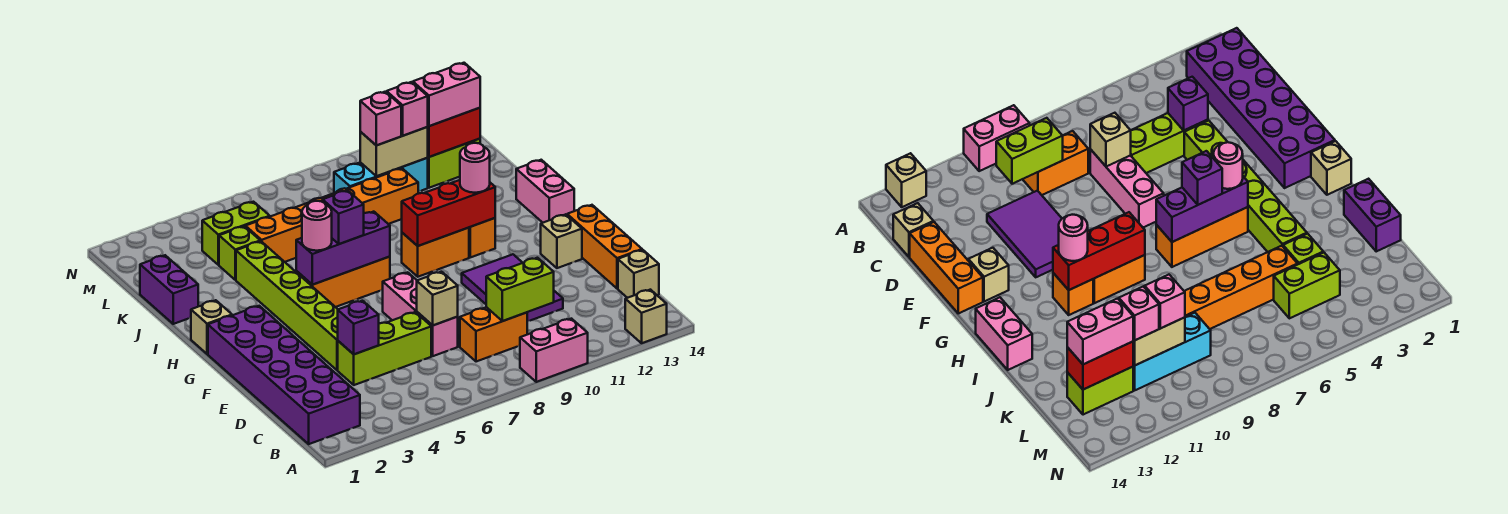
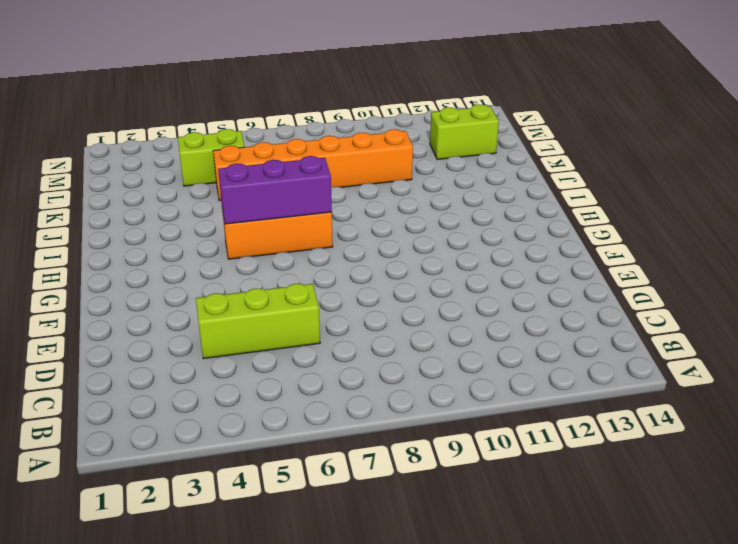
none -> pink brick A9:A10 level 1
none -> tan brick A13 level 1
none -> purple brick B1:G2 level 1
none -> orange brick C8:C9 level 1

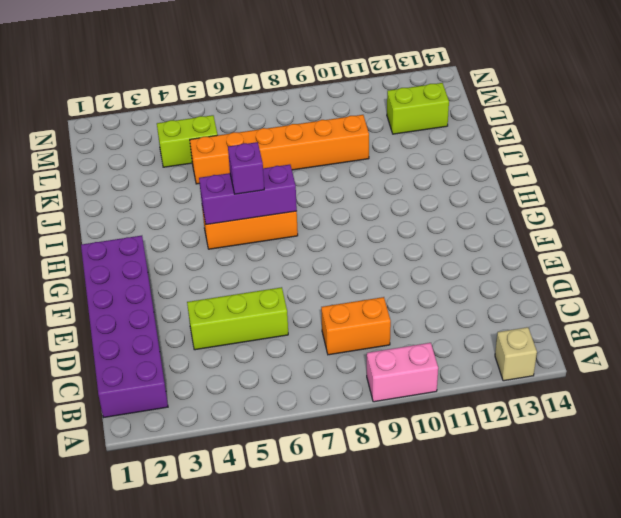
none -> tan brick C14 level 1
none -> pink brick D7:F7 level 1
none -> purple tile D10:F11 level 1
none -> orange brick D14:F14 level 1

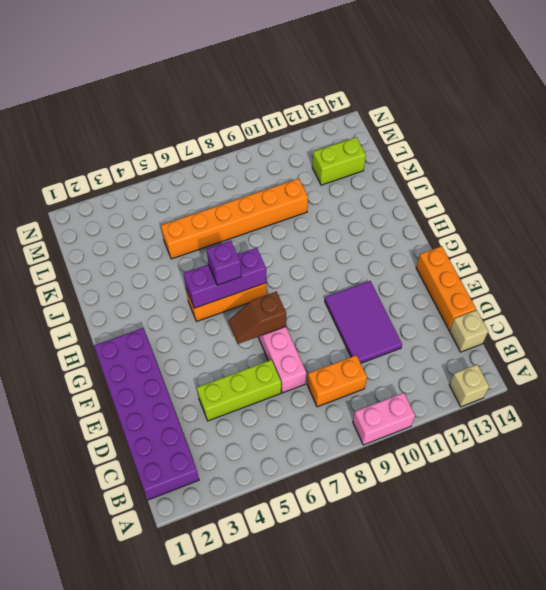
brown slope F6:F7 level 2 top 7 -> none
none -> lime brick E4:J4 level 1
none -> tan brick F13 level 1
none -> tan brick H1 level 1
none -> orange brick H9:H10 level 1

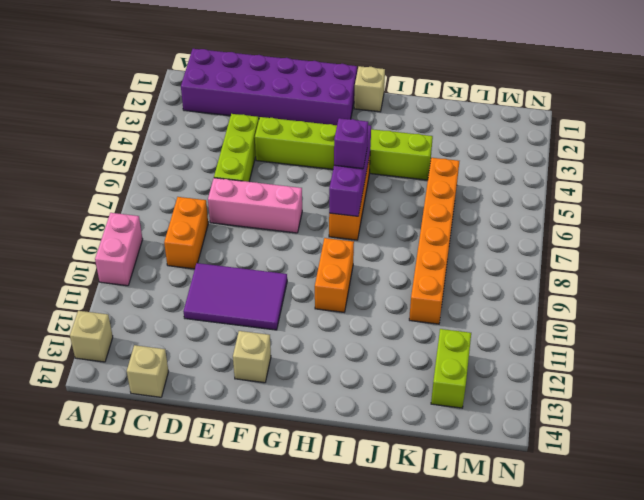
none -> orange brick D14:F14 level 1
none -> orange brick H11 level 1
none -> pink brick H14:I14 level 1
none -> purple brick J1:K1 level 1

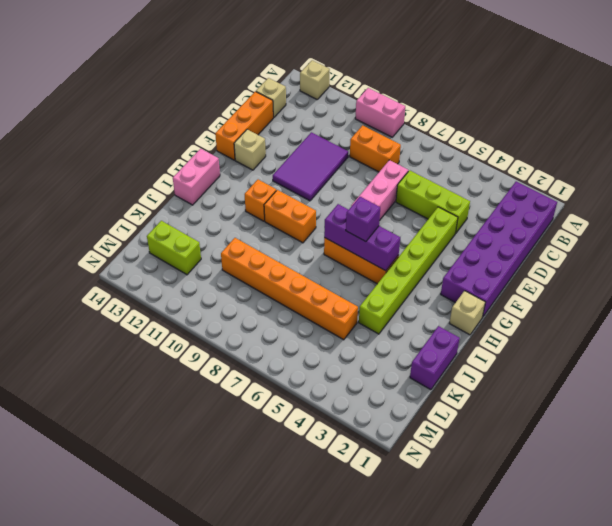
none -> lime brick K4 level 1
none -> lime brick L4:L5 level 1
none -> cyan brick L9:L11 level 1
none -> lime brick C9:C10 level 2

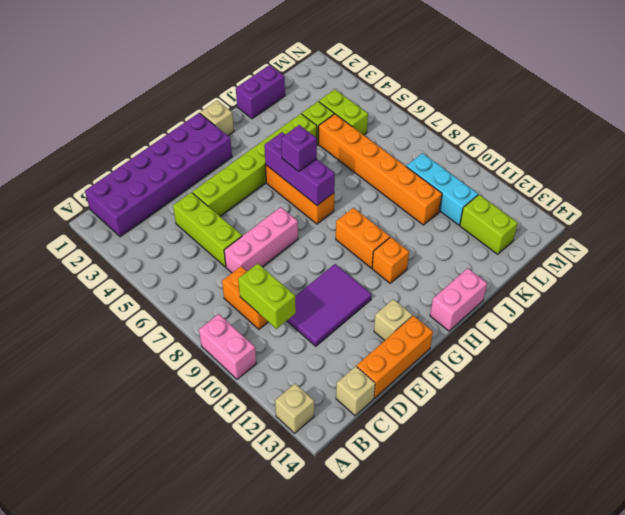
none -> purple brick D4 level 2
none -> tan brick D7 level 2
none -> red brick H9:H11 level 2
none -> tan brick L10:L11 level 2

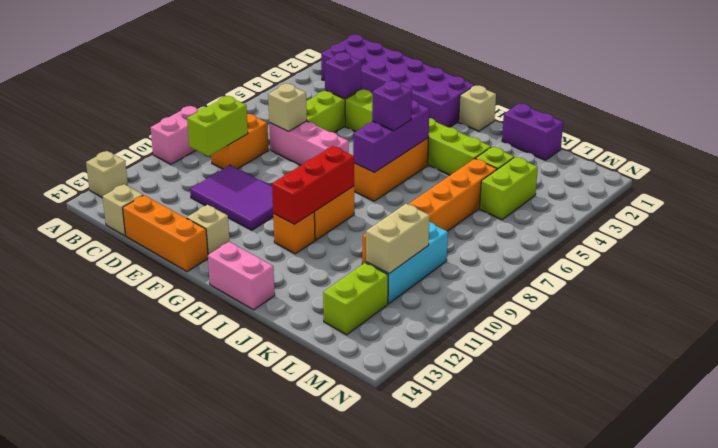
none -> red brick L12:L13 level 2
none -> pink round brick H5 level 3
none -> pink round brick H11 level 3
none -> pink brick L10 level 3

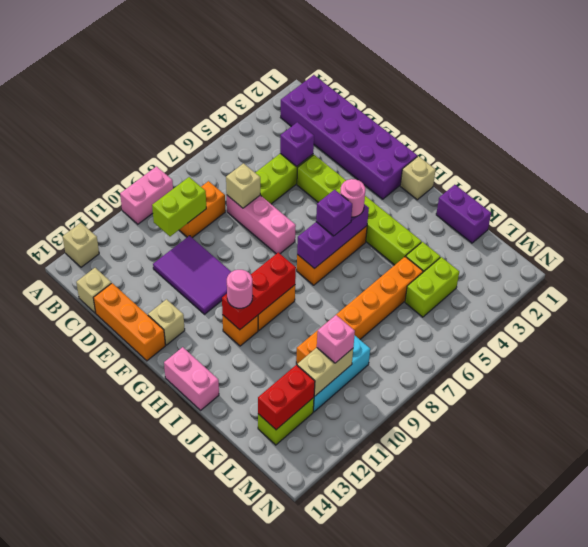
none -> pink brick L11 level 3
none -> pink brick L12:L13 level 3

